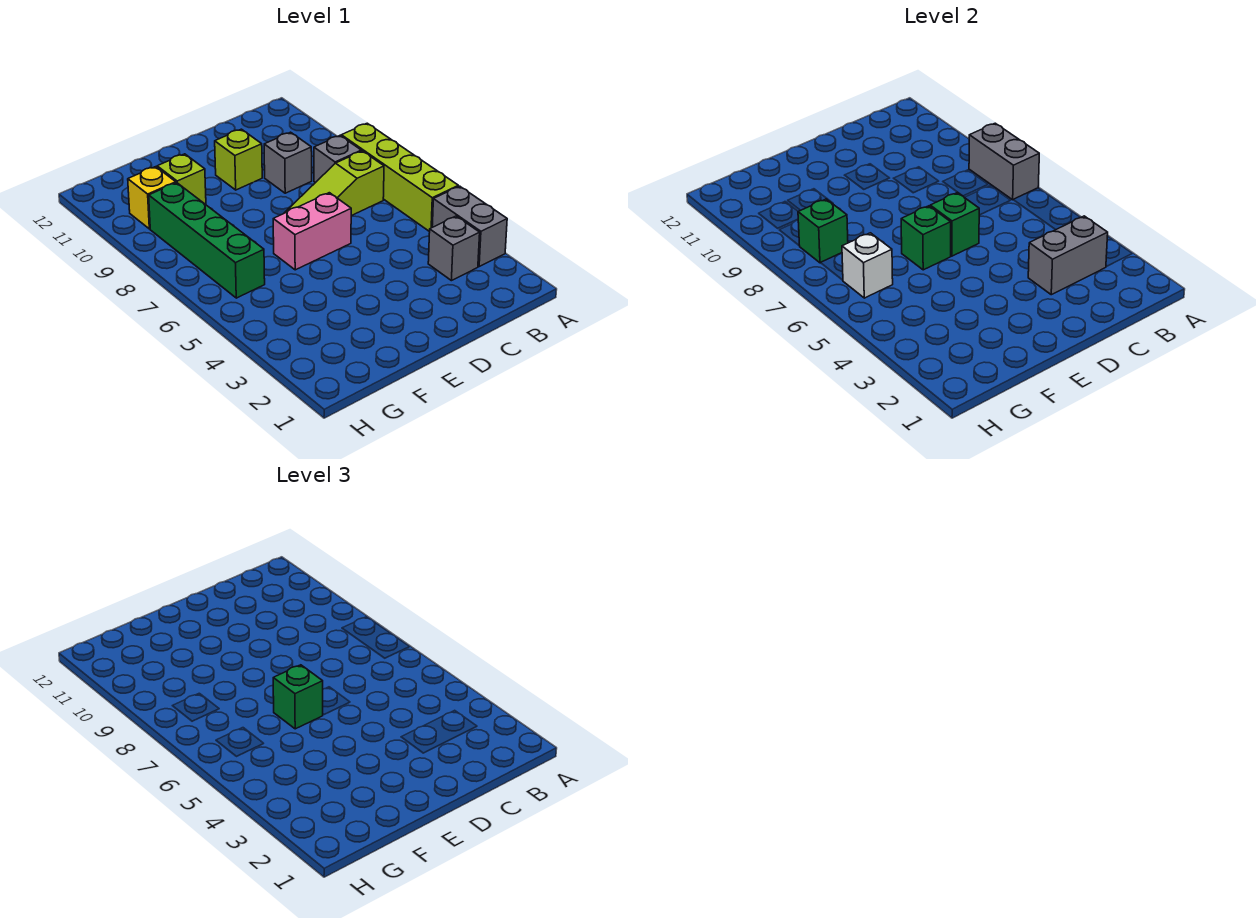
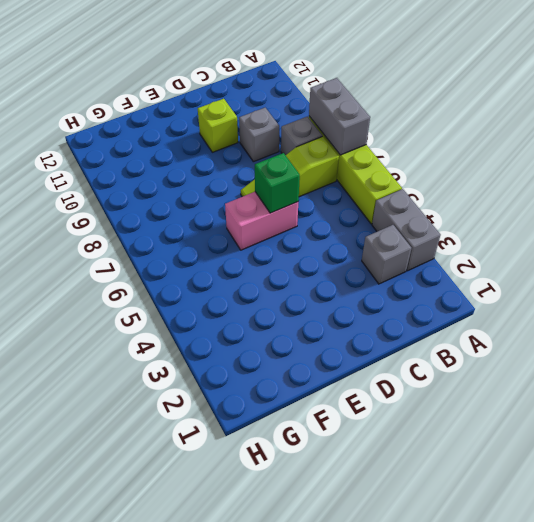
none -> lime brick F10 level 1
none -> green brick G6:G9 level 1
none -> yellow brick G10 level 1

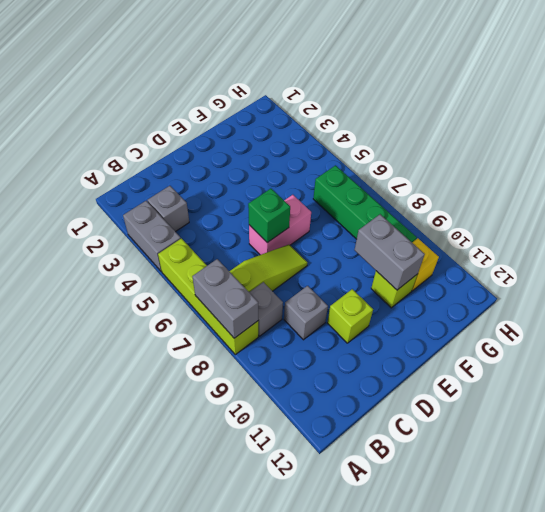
grey brick F9:F10 level 2 -> grey brick B3:C3 level 2
none -> green brick E6 level 2
none -> white brick G6 level 2
none -> green brick G8 level 2

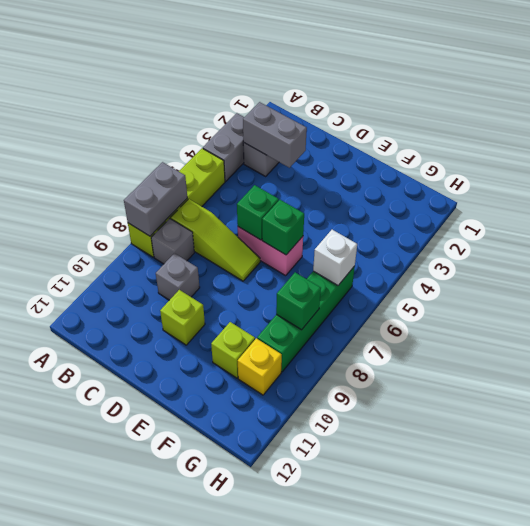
none -> green brick E6 level 3

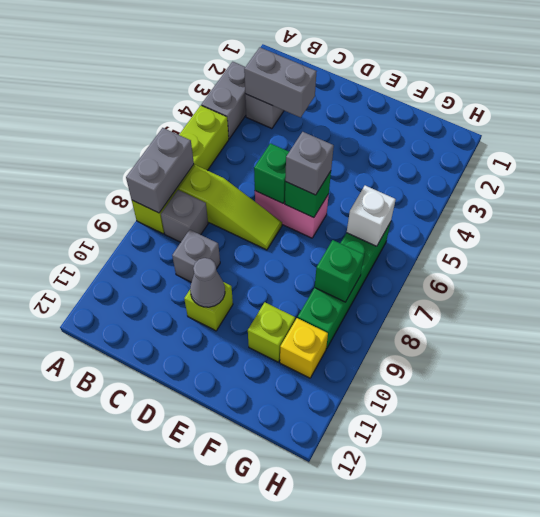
grey cone D10 level 2 -> none
grey brick E6 level 3 -> green brick E6 level 3

